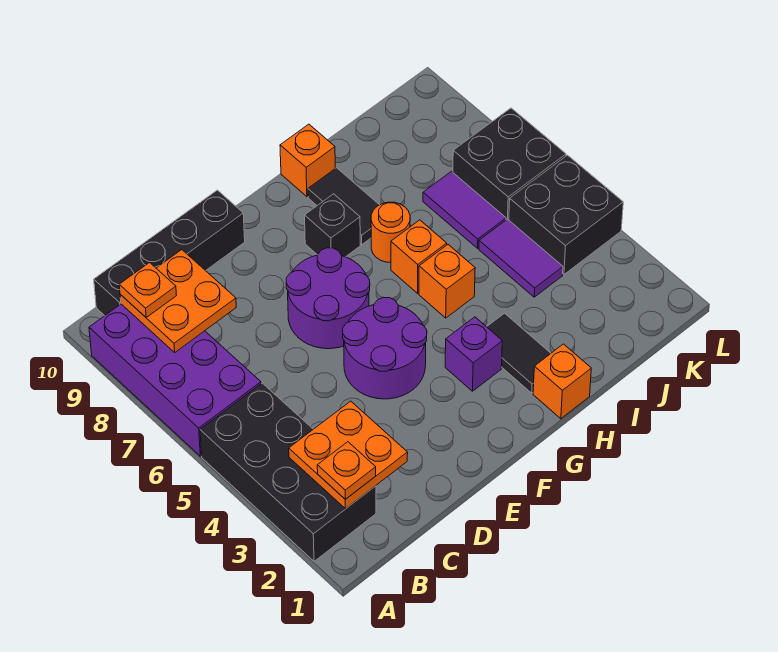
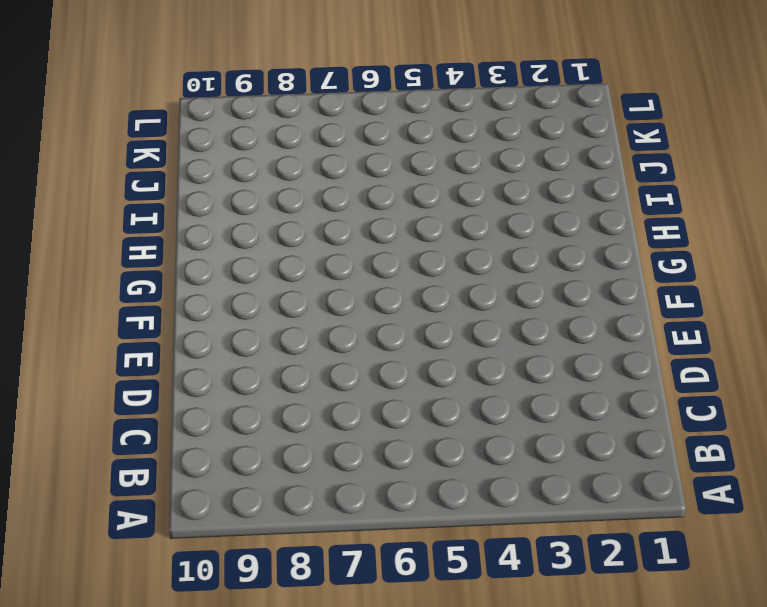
none -> black brick A2:B5 level 1
none -> purple brick A6:B9 level 1
none -> black brick B10:E10 level 1

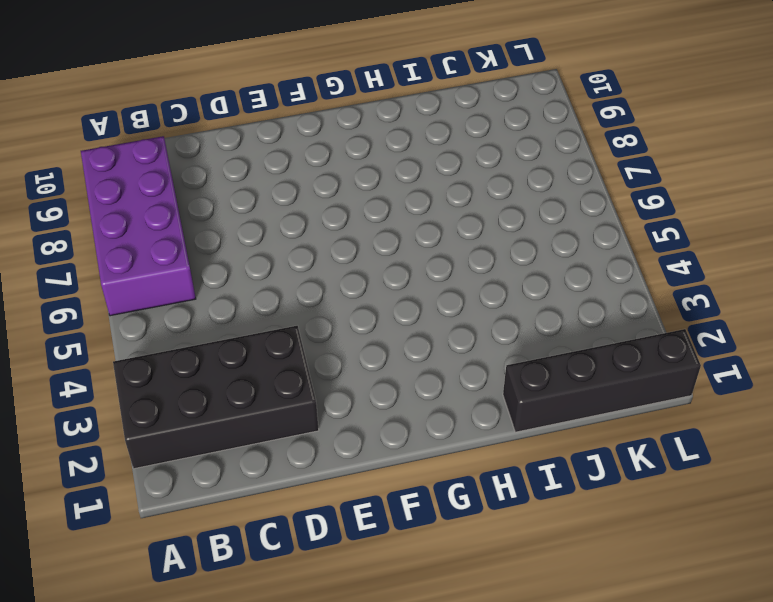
black brick A2:D3 level 1 -> black brick A2:B5 level 1
black brick I1:L1 level 1 -> black brick B10:E10 level 1
none -> purple round brick E4:F5 level 1
none -> purple round brick E6:F7 level 1
none -> purple brick G3 level 1

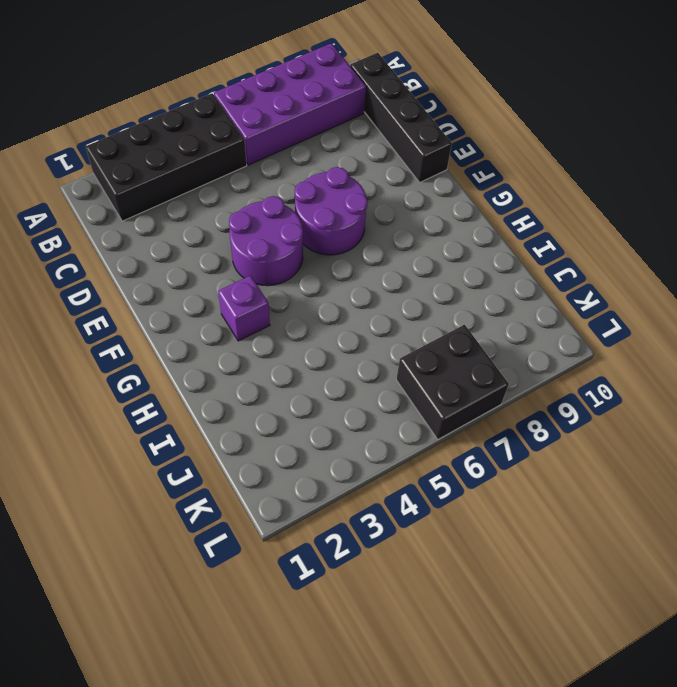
none -> black brick G8 level 1
none -> orange brick H1 level 1
none -> black tile H2:H3 level 1

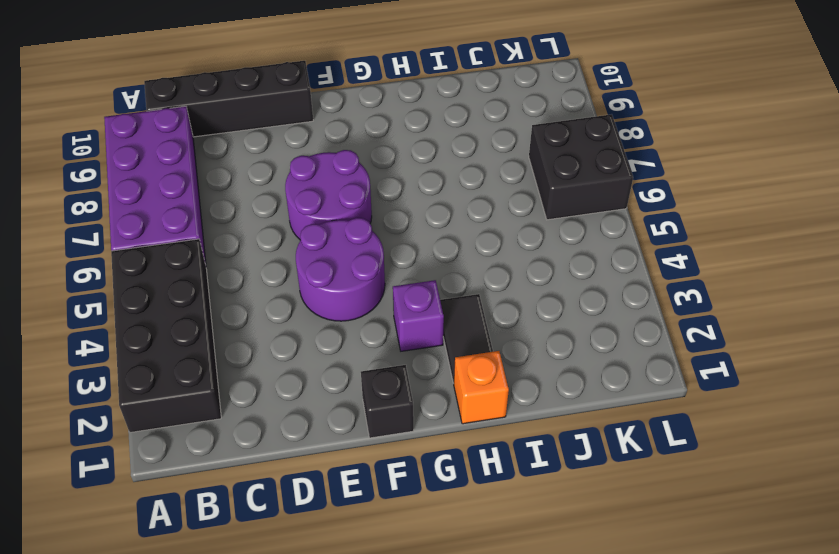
black brick F1 level 1 -> black brick G8 level 1
none -> orange brick H5 level 1
none -> orange brick H6 level 1
none -> orange round brick H7 level 1

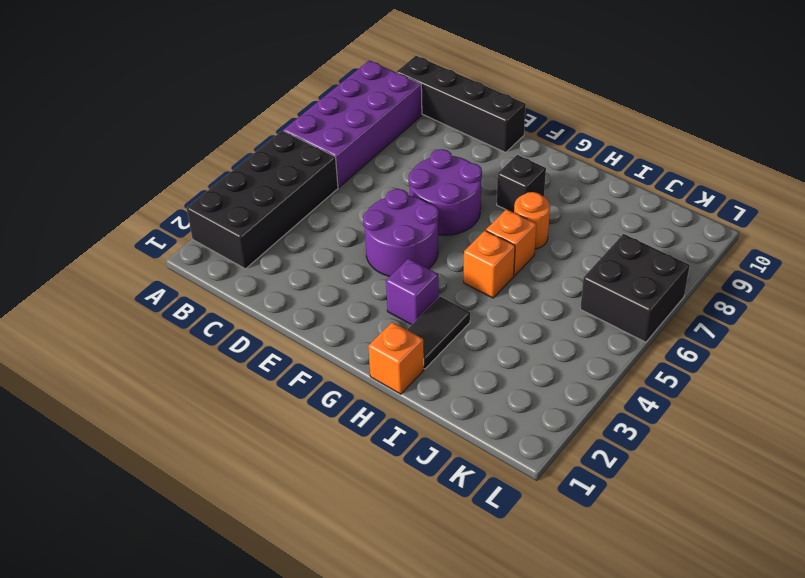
none -> black tile H8:H9 level 1
none -> orange brick H10 level 1
none -> purple tile J4:J5 level 1

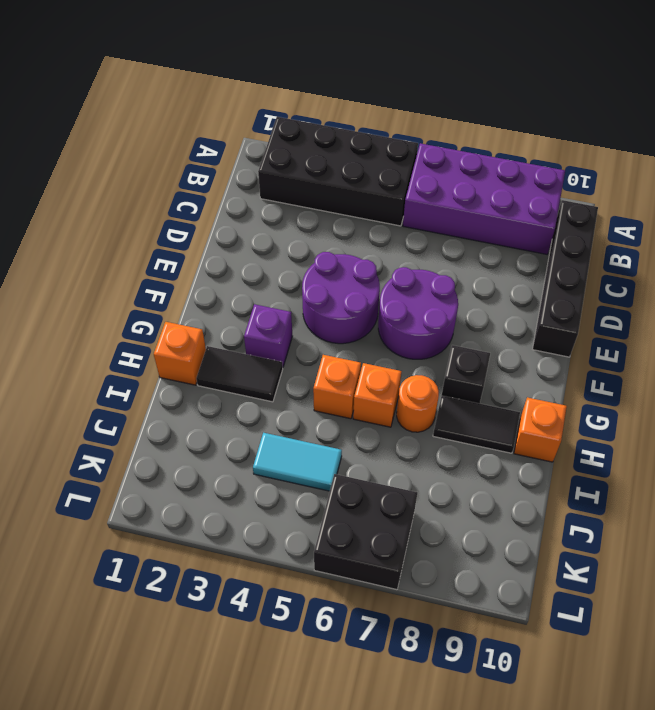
cyan tile J4:J5 level 1 -> purple tile J4:J5 level 1
none -> purple tile J6:J7 level 1
none -> black brick K4:L5 level 1
none -> orange plate B2:C3 level 2

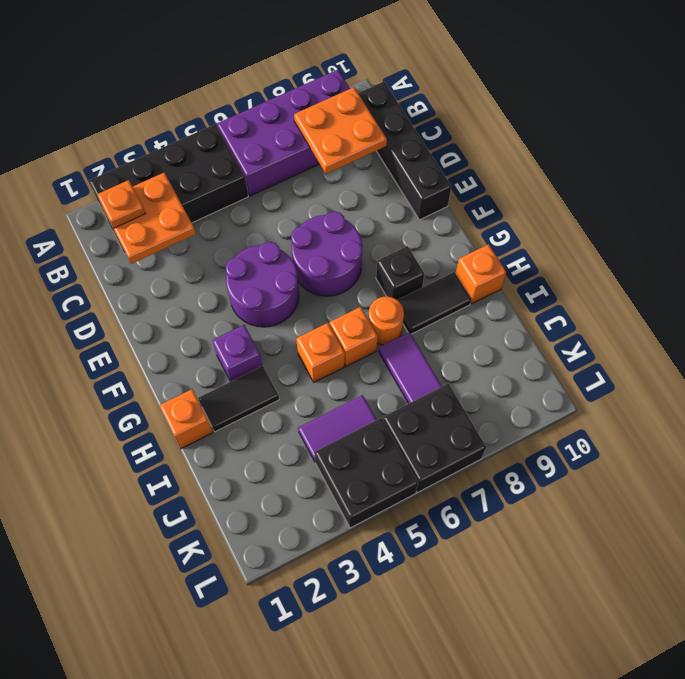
purple tile I7:J7 level 1 -> purple tile J6:J7 level 1
none -> orange plate B9 level 3

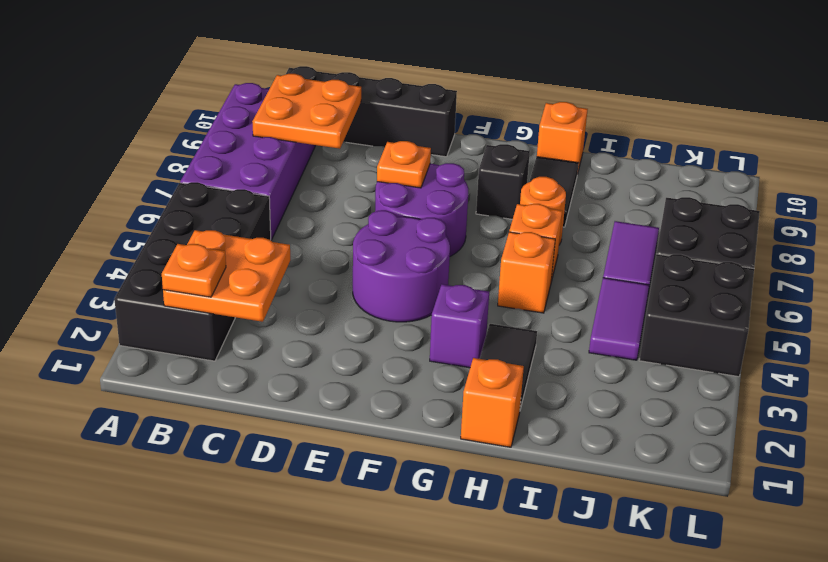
orange plate E7 level 2 -> orange plate B9 level 3

